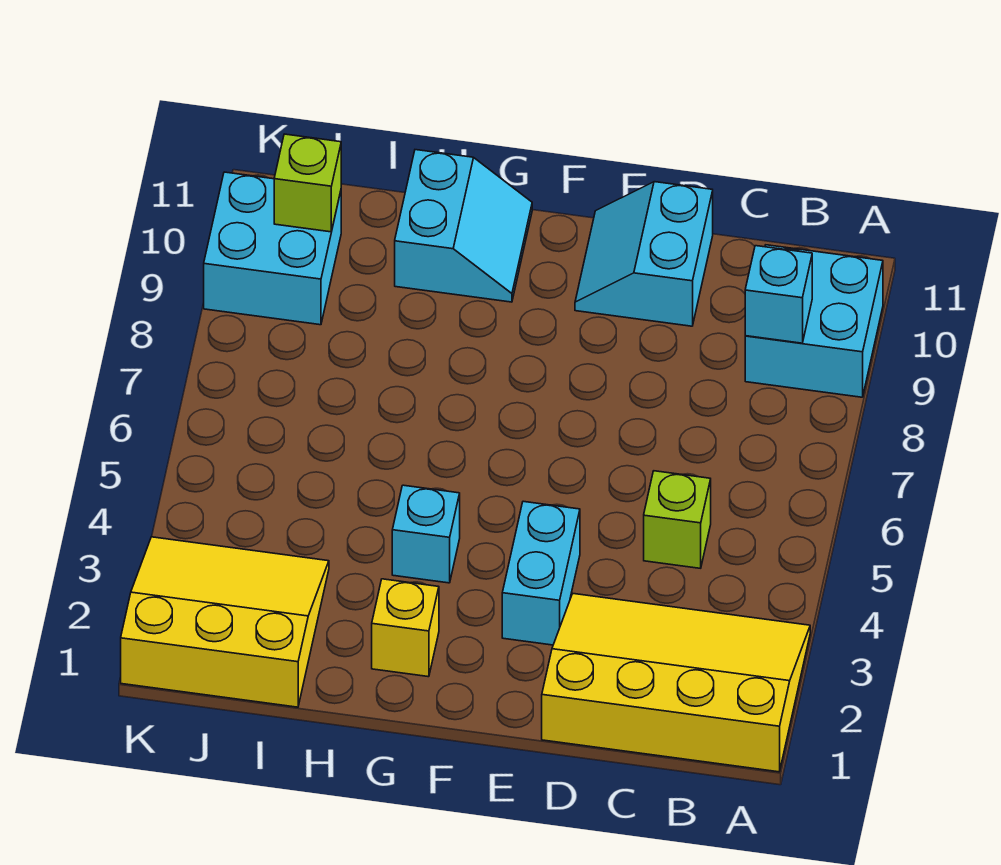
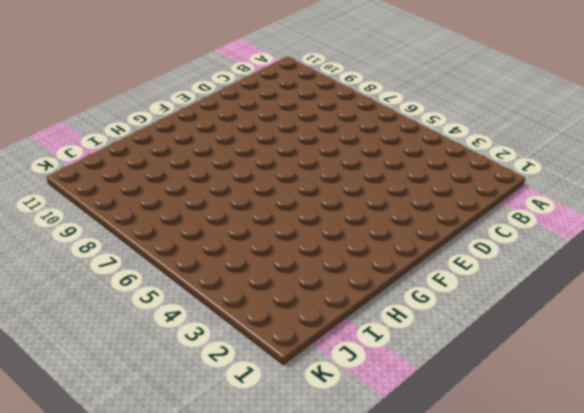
none -> yellow slope A1:D3 level 1 top 1
none -> cyan brick A9:B10 level 1
none -> lime brick C5 level 1

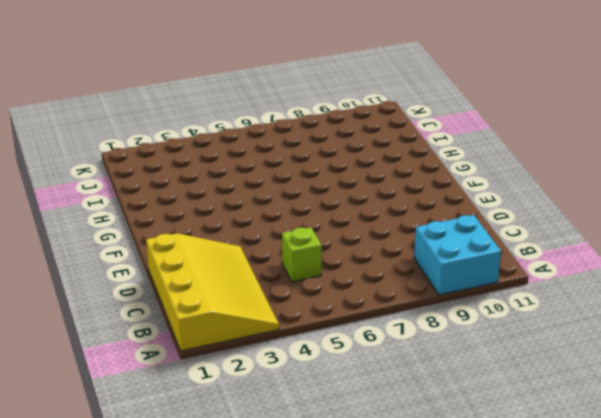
none -> cyan slope D10:E11 level 1 top D
none -> cyan brick E3:E4 level 1
none -> yellow brick G2 level 1

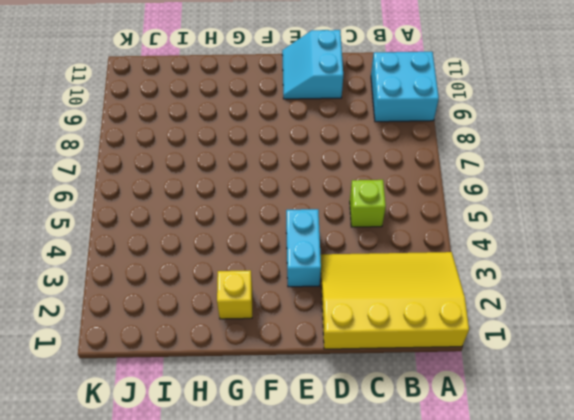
none -> cyan brick G4 level 1
none -> cyan slope G10:H11 level 1 top H
none -> yellow slope I1:K3 level 1 top 1

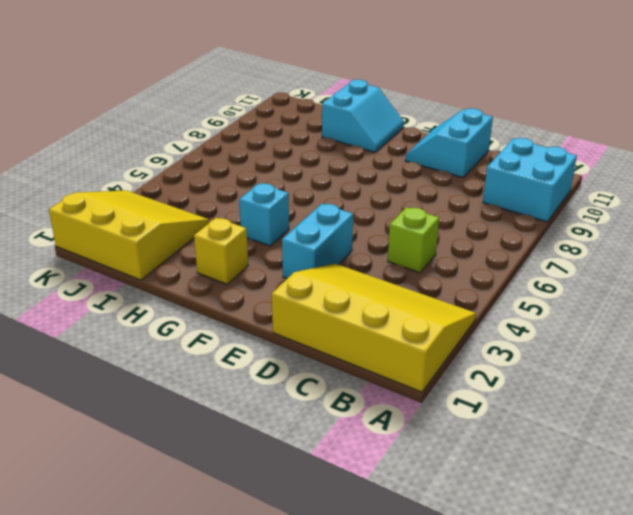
none -> cyan brick J9:K10 level 1
none -> cyan brick B9 level 2
none -> lime brick J10 level 2

